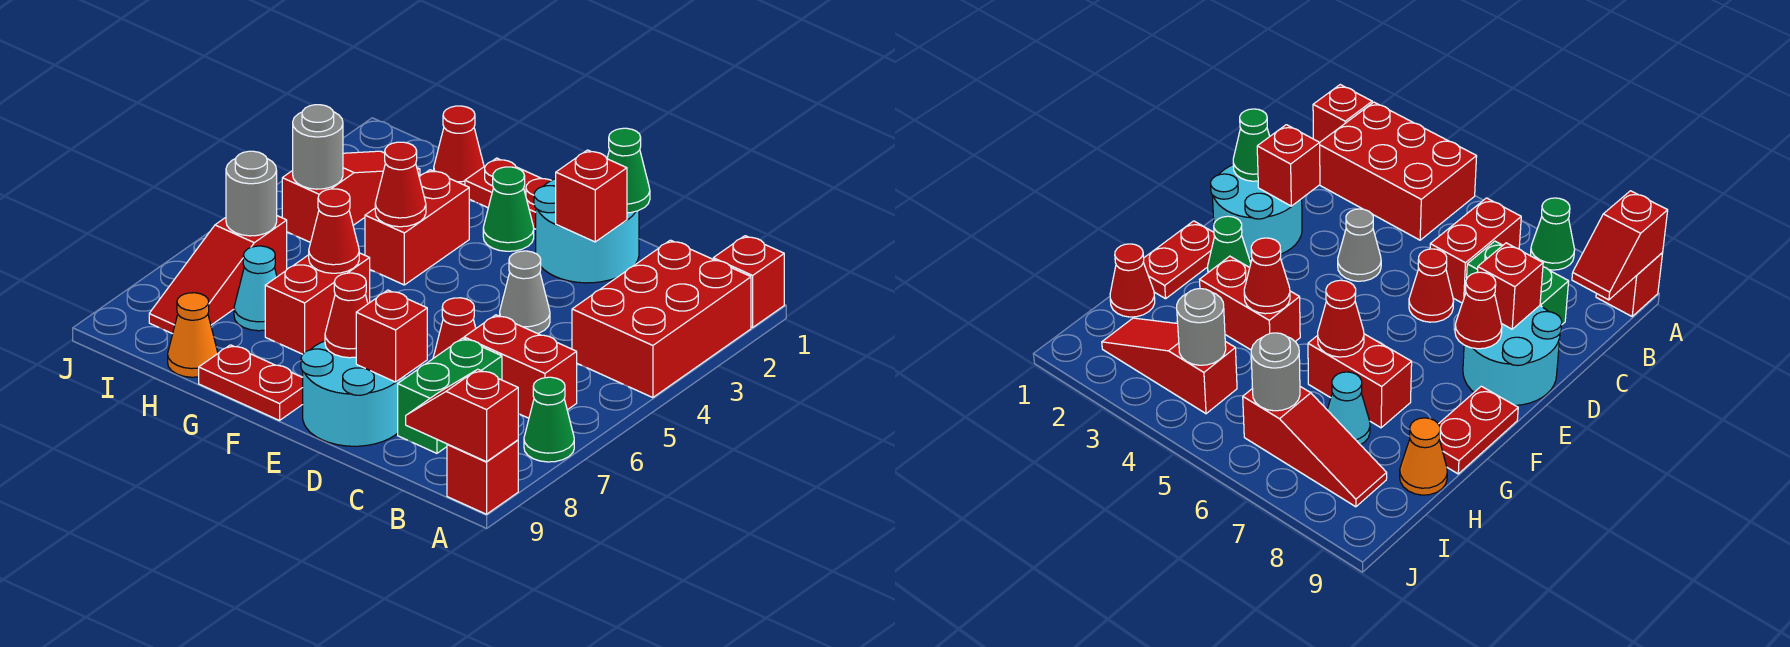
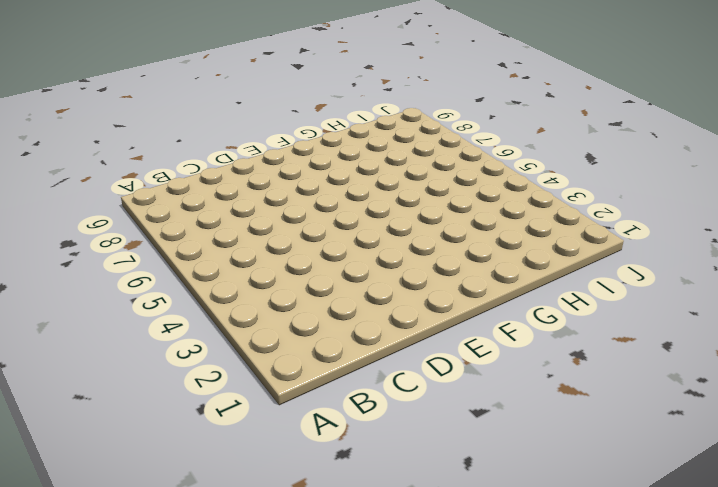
none -> red brick A1 level 1
none -> red brick A2:B4 level 1
none -> green cone A7 level 1

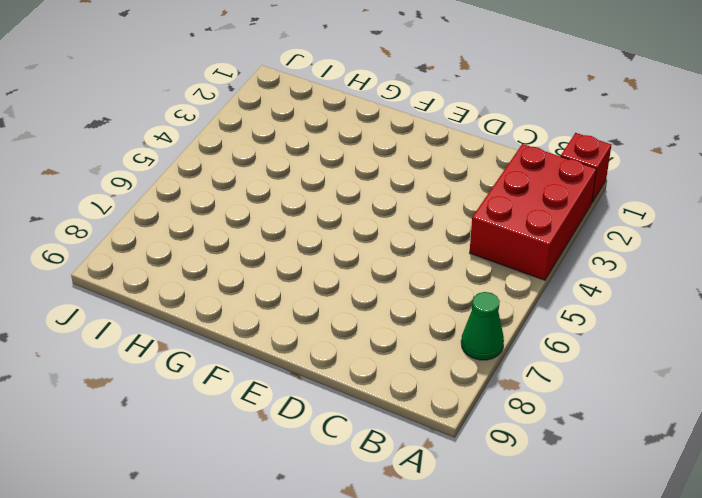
none -> red brick A9 level 1
none -> red brick B6:C6 level 1
none -> green brick C7:C8 level 1

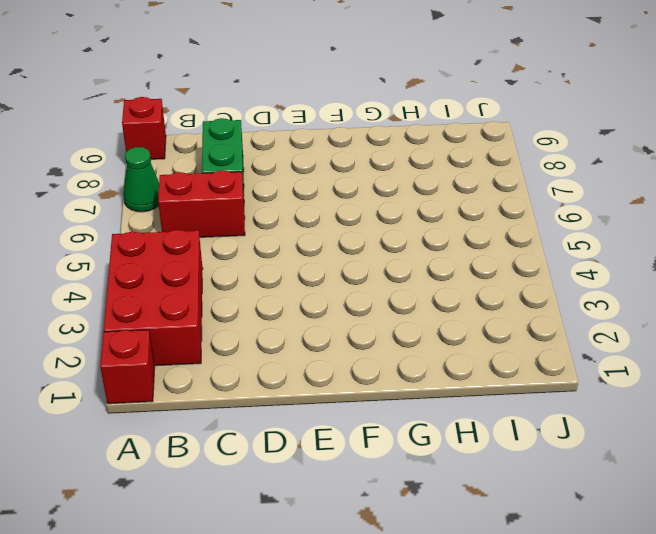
none -> cyan round brick D1:E2 level 1
none -> grey cone D4 level 1
none -> red cone D6 level 1

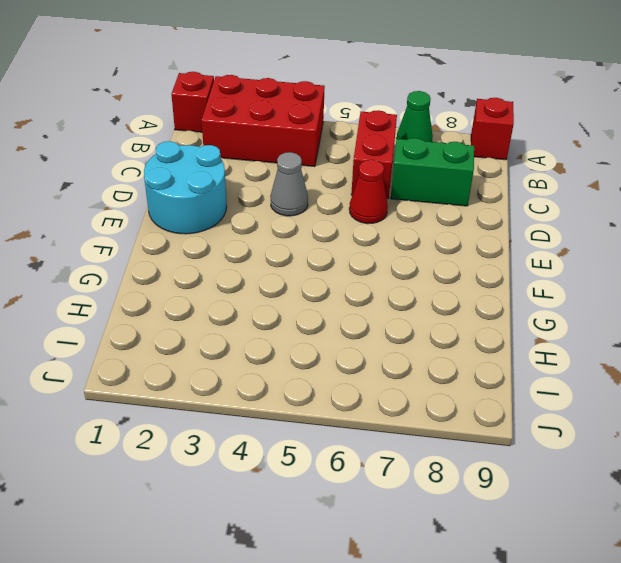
none -> cyan round brick D8:E9 level 1
none -> red plate F1:G1 level 1
none -> green cone F2 level 1

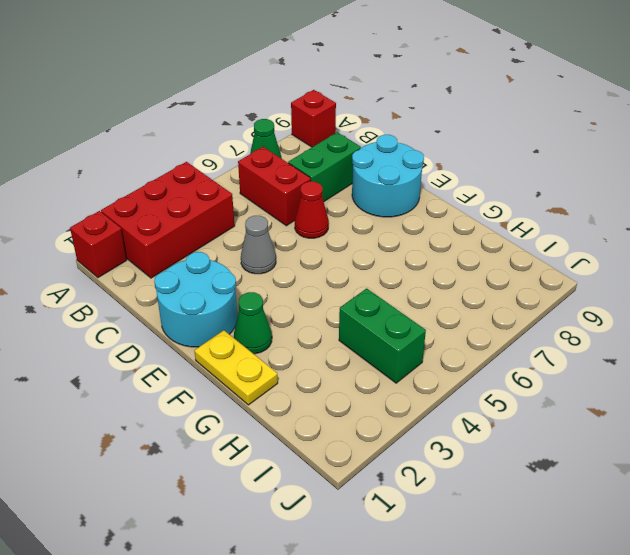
yellow plate F1:G1 level 1 -> red plate F1:G1 level 1
green brick H4:I4 level 1 -> red slope I2:I4 level 1 top 4
none -> red plate F9:G9 level 1
none -> red brick G3:G4 level 1
none -> red brick G6:G7 level 1

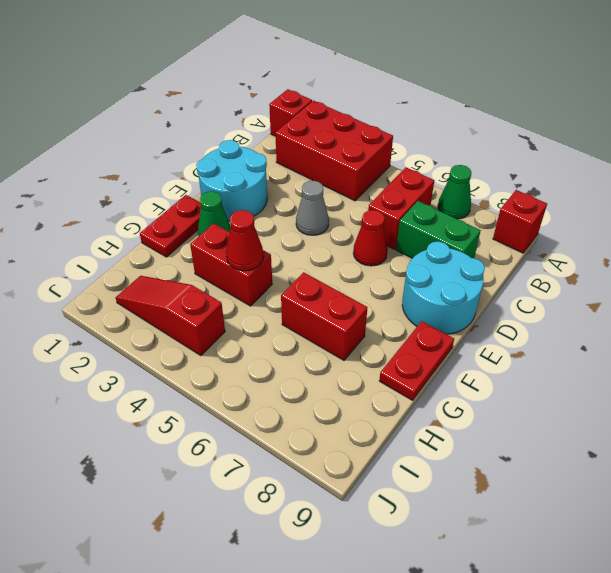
none -> red cone H1 level 1
none -> cyan cone H7 level 1
none -> orange cone H9 level 1

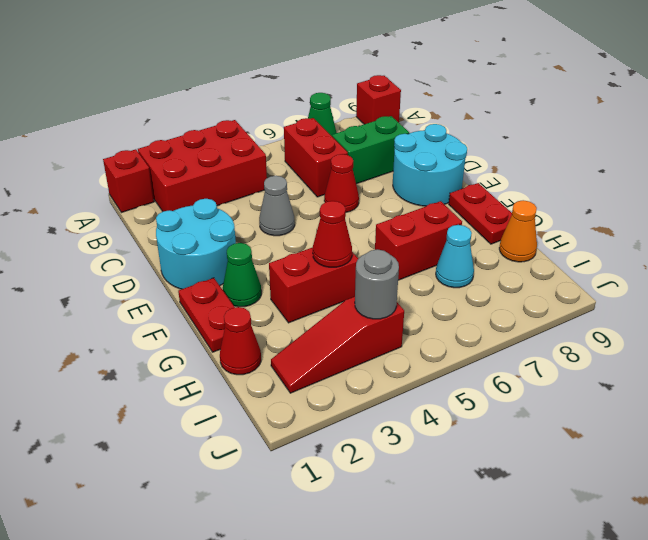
none -> red slope I6:I8 level 1 top 6
none -> red slope A9:B9 level 2 top A
none -> green cone D1 level 2

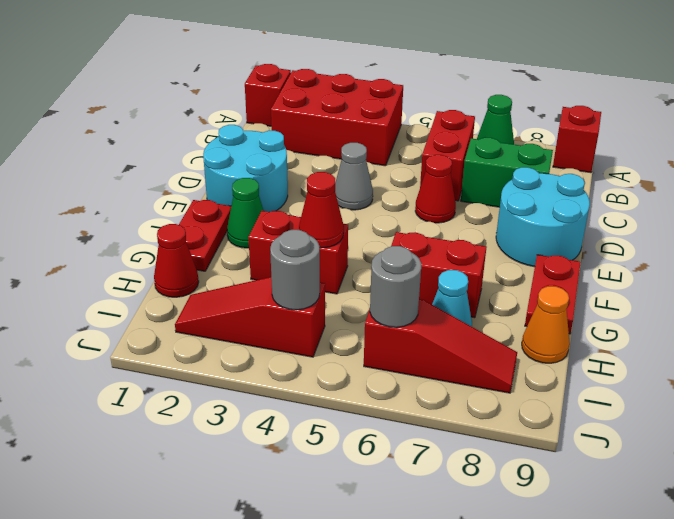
none -> red slope A9:B9 level 2 top A
none -> green cone D1 level 2
none -> red brick D2 level 2

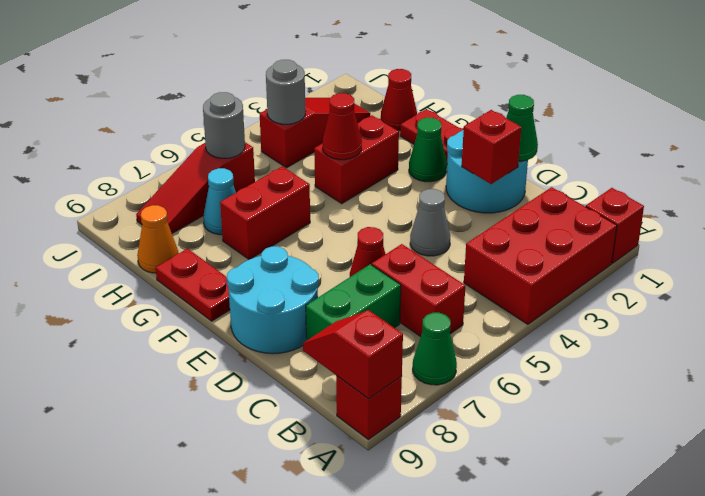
none -> red brick D8 level 2
none -> red cone E8 level 2
none -> red cone G6 level 2

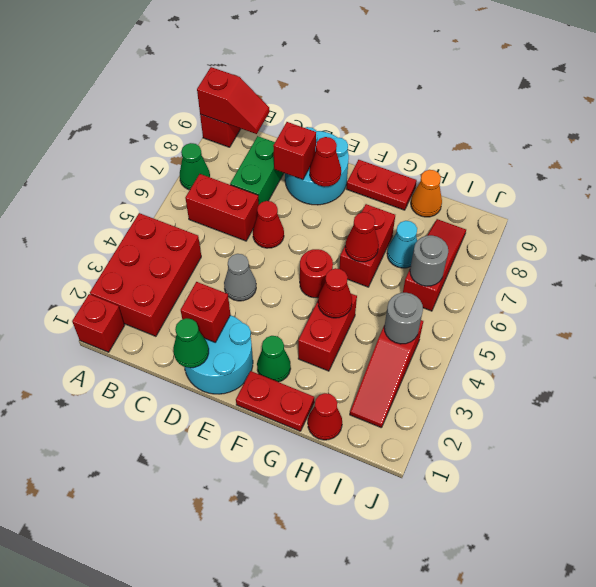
red round brick F5 level 1 -> none

